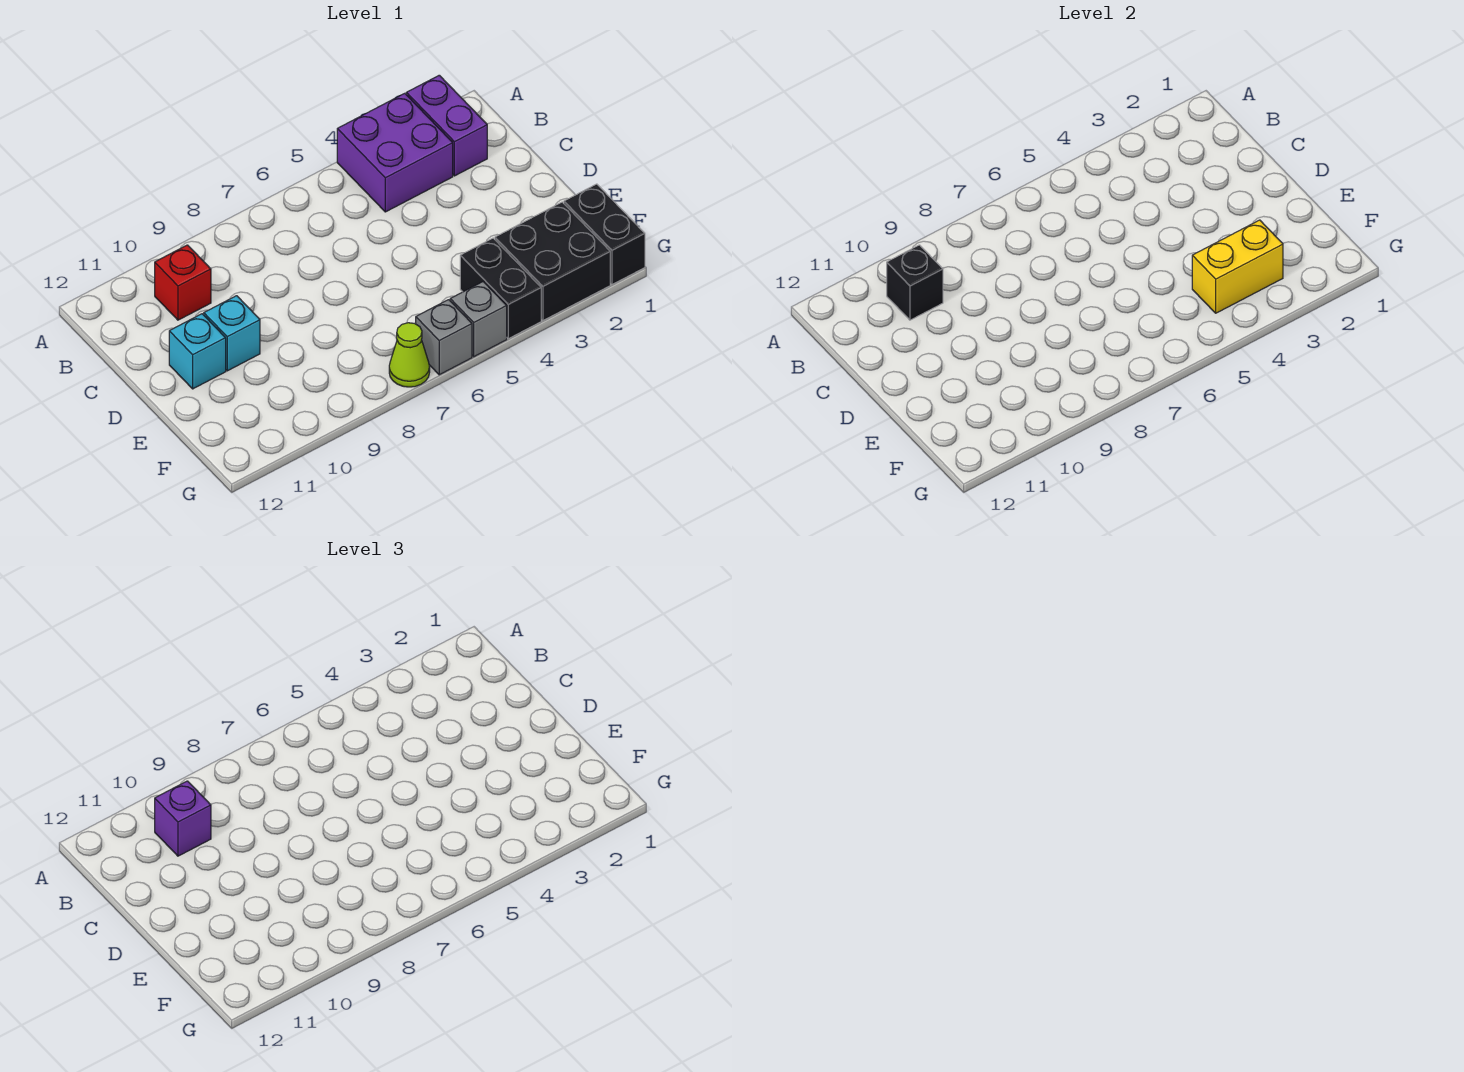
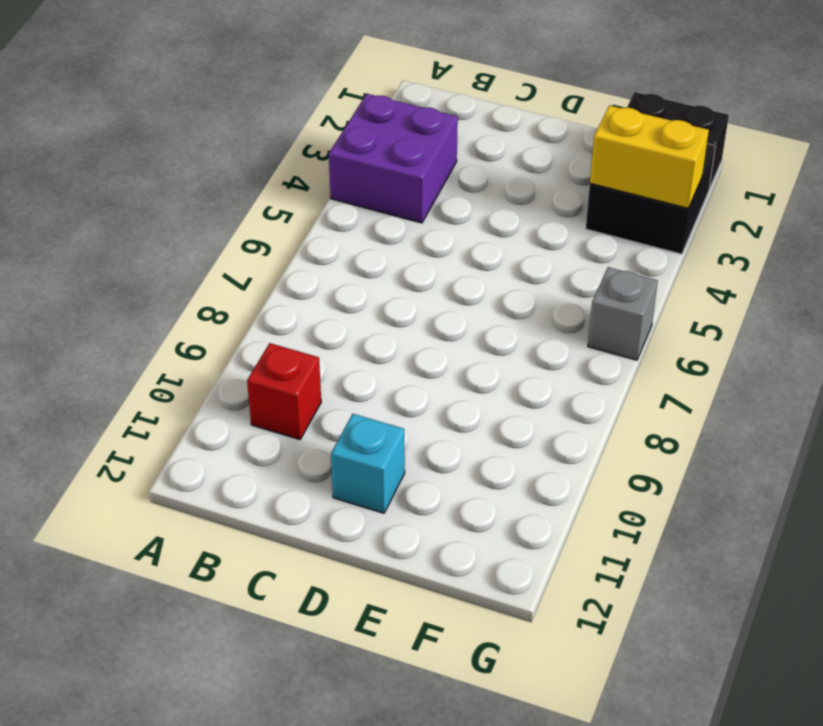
yellow brick F3:G3 level 2 -> yellow brick F3:F4 level 2
none -> purple brick A2:B2 level 1
none -> cyan brick D10 level 1
none -> black brick F4:G4 level 1

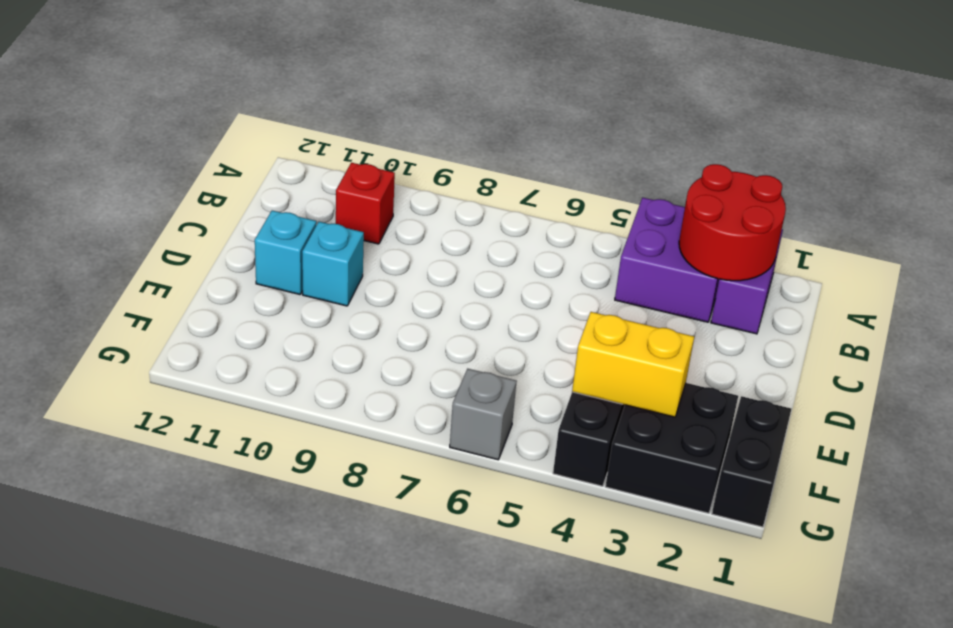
red round brick A2:B3 level 2 -> none
none -> grey brick G5 level 1
none -> lime cone G7 level 1
none -> black brick B10 level 2

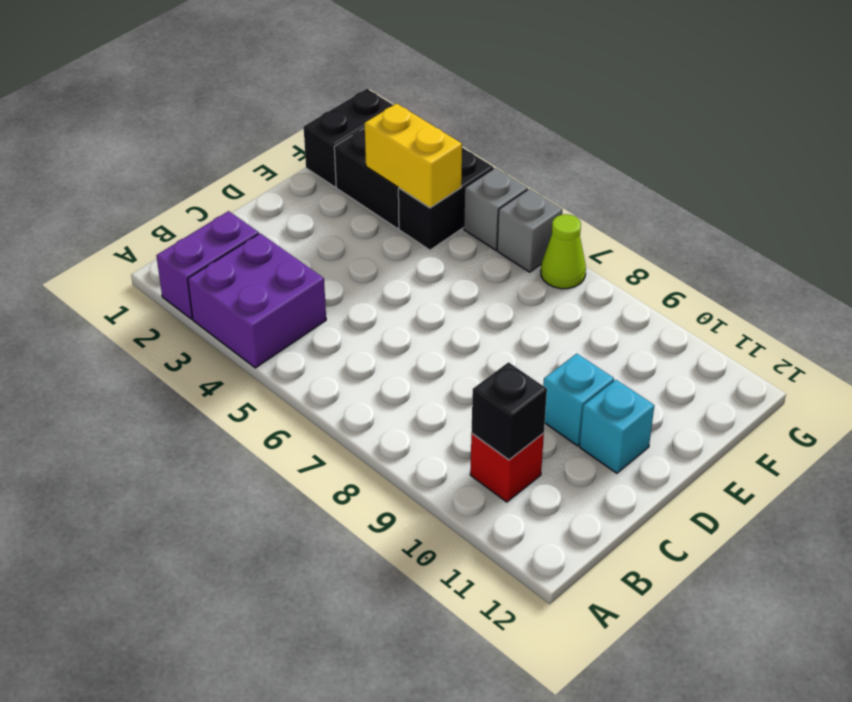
none -> purple brick B10 level 3

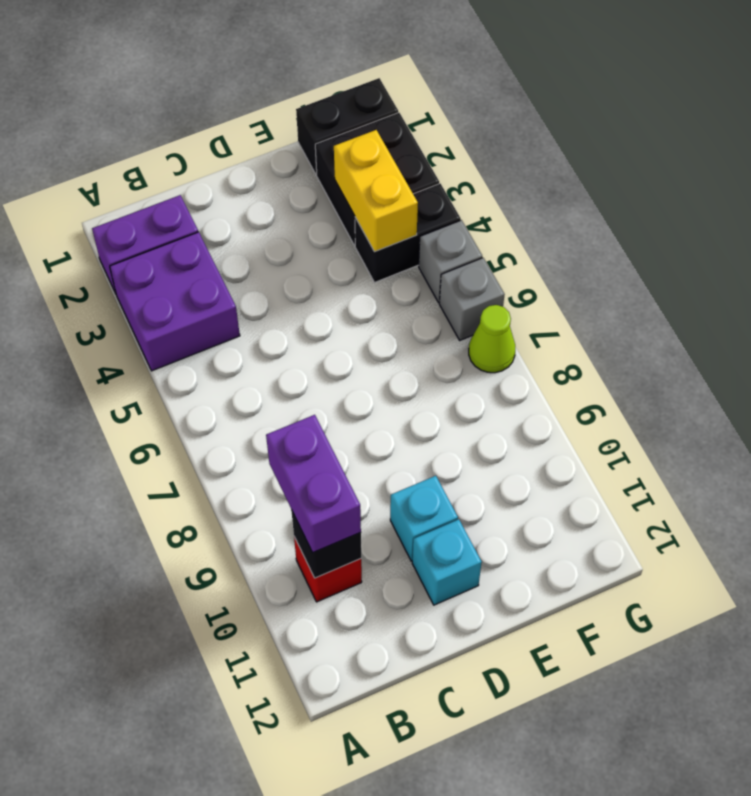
purple brick B9:B10 level 3 -> purple brick B10 level 3

